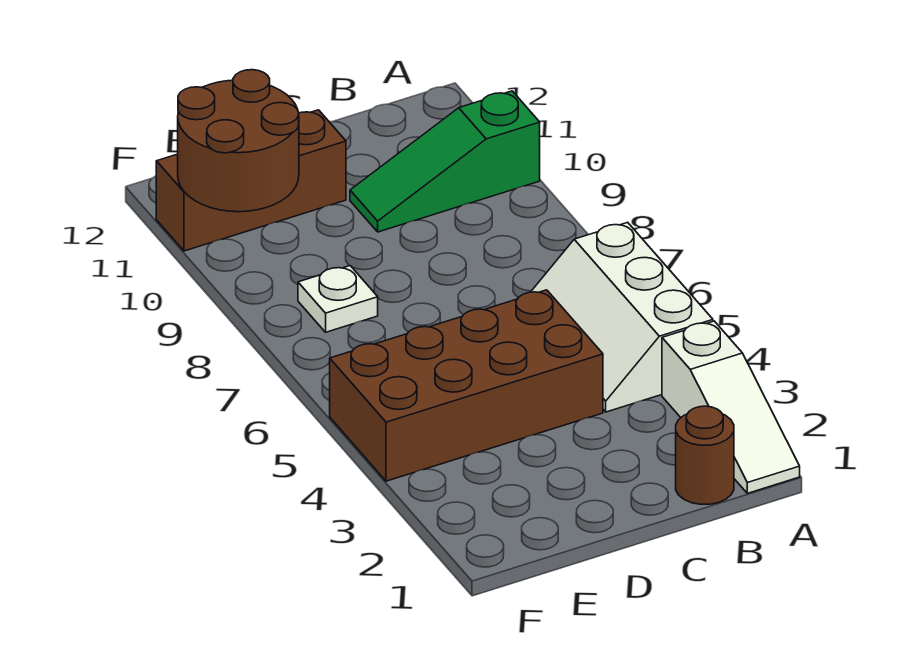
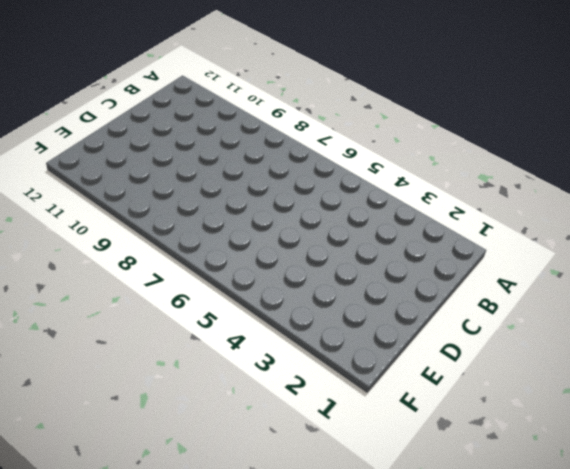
none -> white slope A1:A3 level 1 top 3
none -> white slope A4:B6 level 1 top A

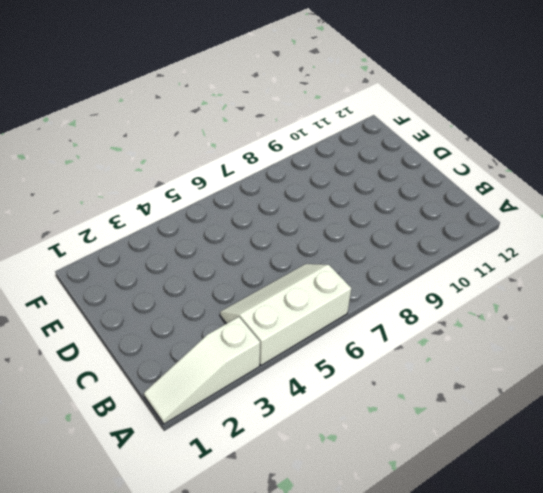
none -> green slope A10:C10 level 1 top A
none -> brown round brick B1 level 1

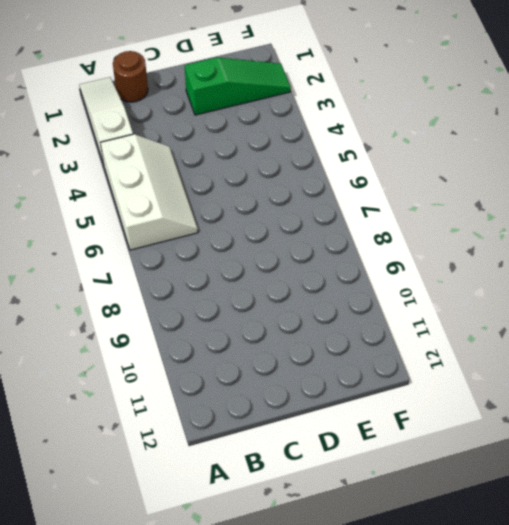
green slope D2:F2 level 1 top D -> green slope A10:C10 level 1 top A
none -> brown brick C4:F5 level 1
none -> brown brick D11:F11 level 1

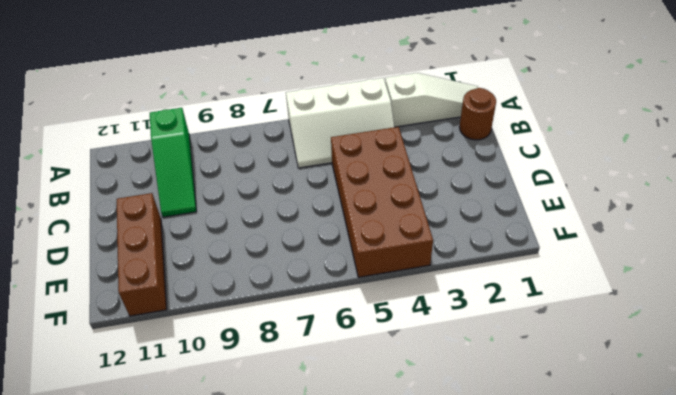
none -> white plate E8 level 1
none -> brown round brick E10:F11 level 2

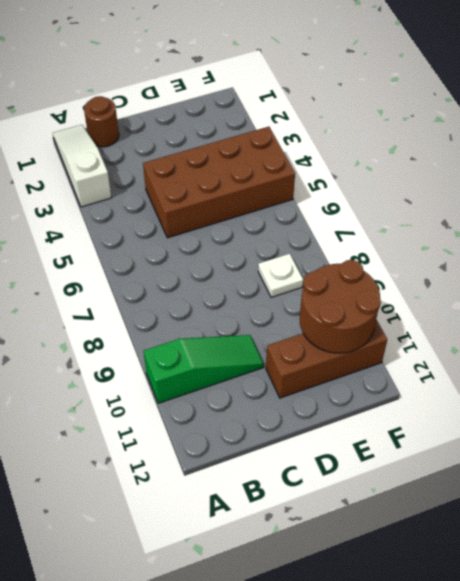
none -> white slope A4:B6 level 1 top A

